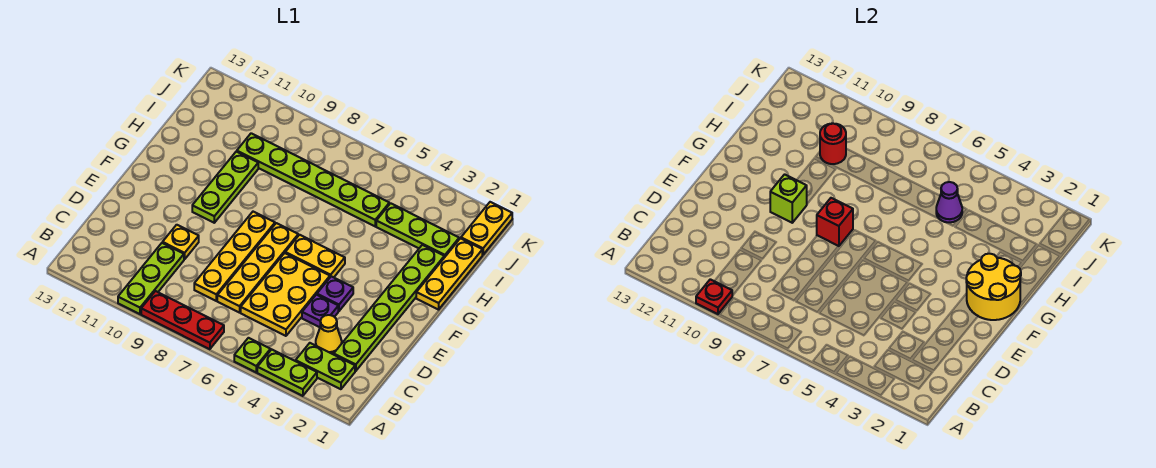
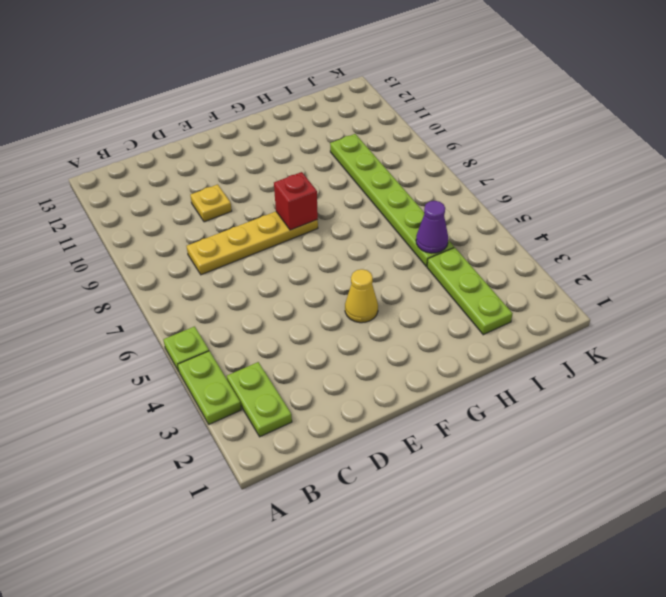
yellow cone F4 level 1 -> yellow cone C3 level 1
none -> red plate A7:A9 level 1
none -> lime plate A10:C10 level 1
none -> lime plate C2:H2 level 1

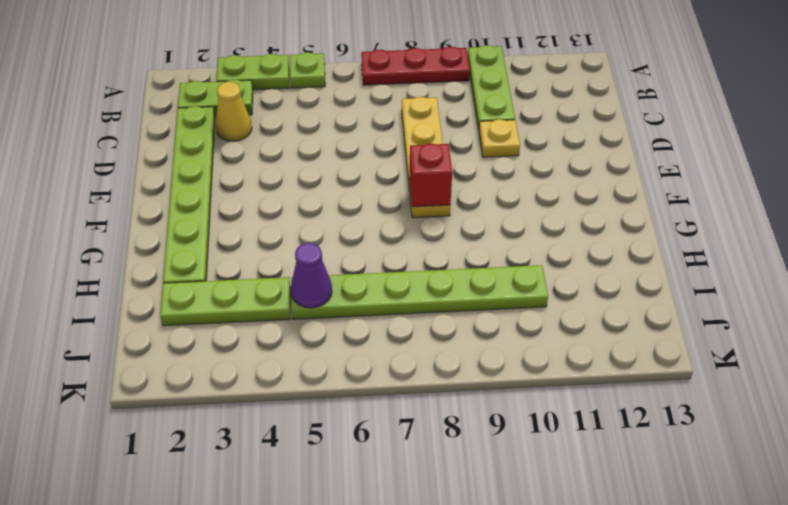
none -> yellow plate C5:E6 level 1
none -> yellow plate C7:F7 level 1
none -> purple plate D4 level 1

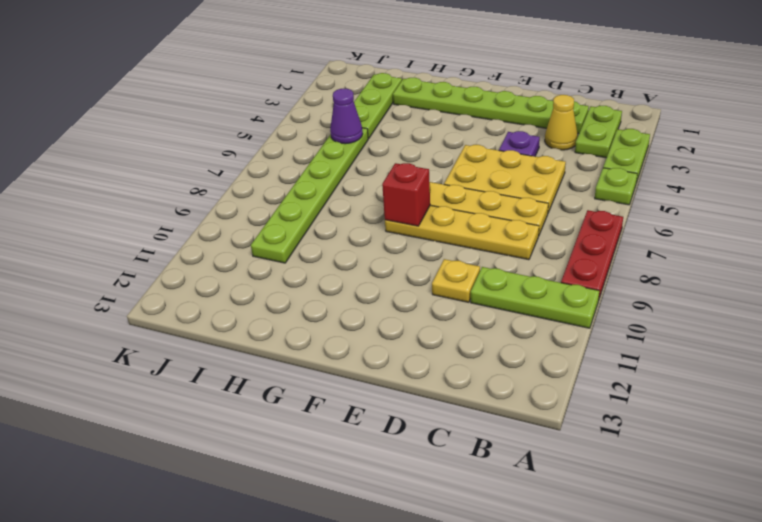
none -> purple plate E4 level 1
none -> yellow plate F5:F6 level 1
none -> lime plate F10:H10 level 1

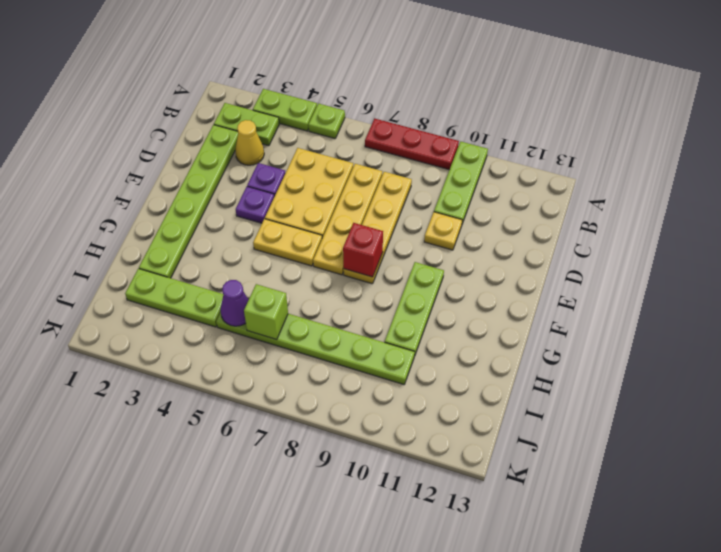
lime brick I6 level 2 -> lime brick F10 level 2
none -> yellow plate G1:I1 level 1
none -> yellow plate J1:K1 level 1
none -> red plate A10 level 2

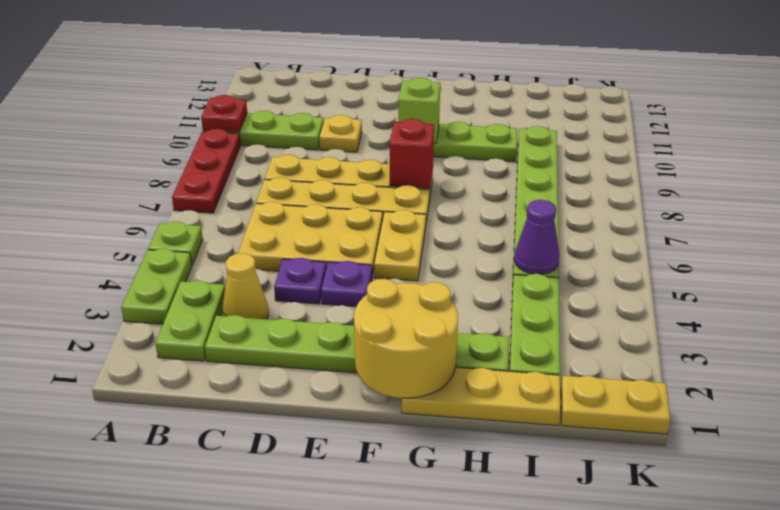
none -> red round brick I10 level 2

